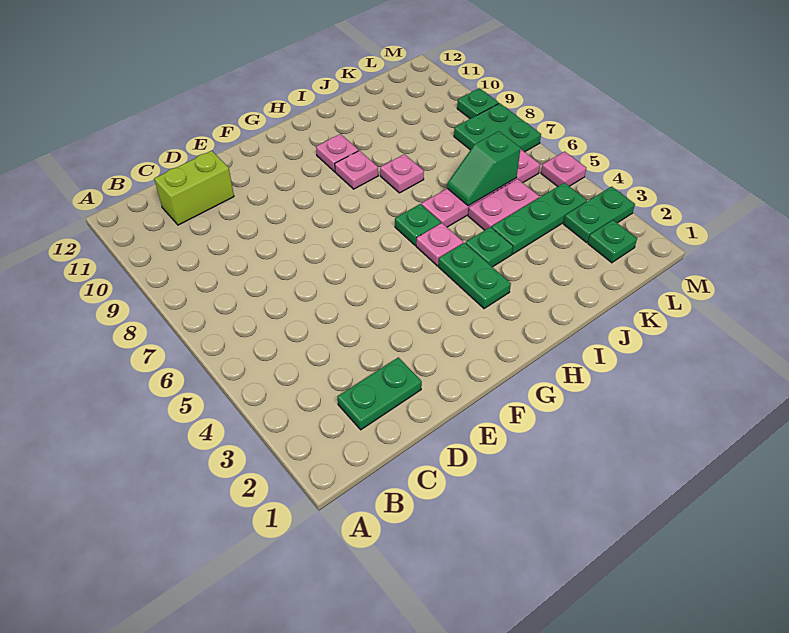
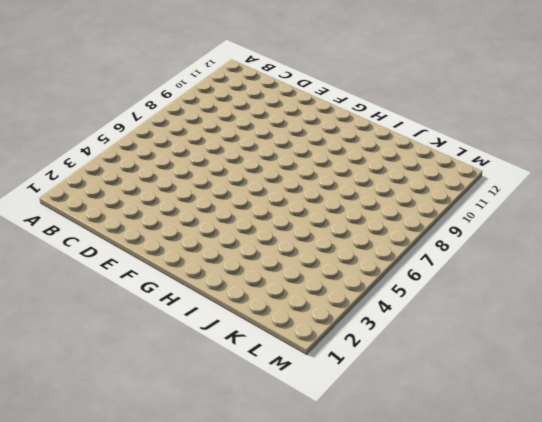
none -> green plate C2:D2 level 1
none -> lime brick C11:D11 level 1
none -> green plate H3:H4 level 1

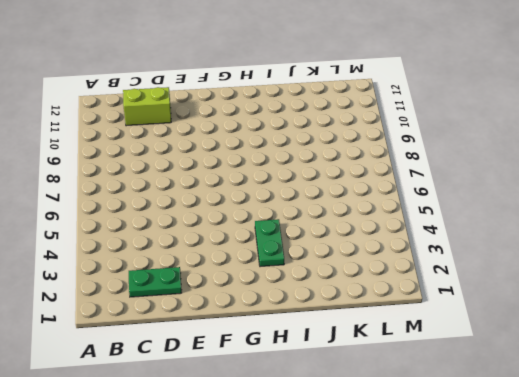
none -> pink plate H5 level 1
none -> green plate H6 level 1
none -> pink plate H9 level 1

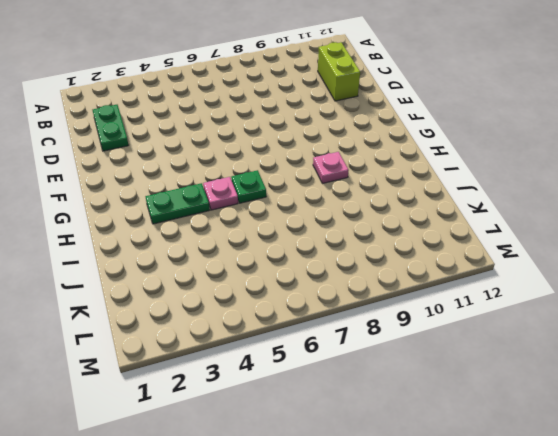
none -> pink plate H10 level 1
none -> green plate I4 level 1
none -> pink plate I6:L6 level 1

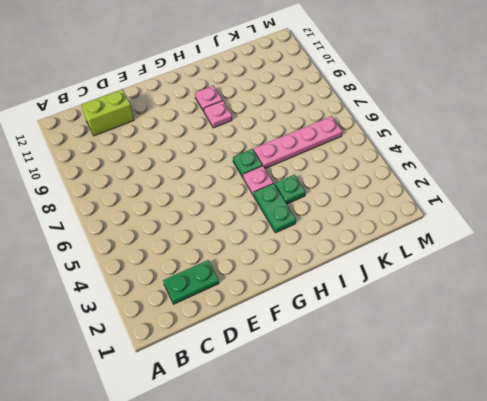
none -> pink plate I8 level 1
none -> green plate J4:L4 level 1
none -> pink plate J5:K5 level 1

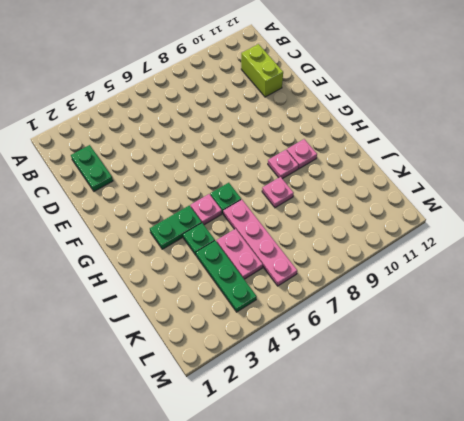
none -> green plate L2 level 1
none -> green plate L3:M3 level 1
none -> green plate L7:M8 level 1

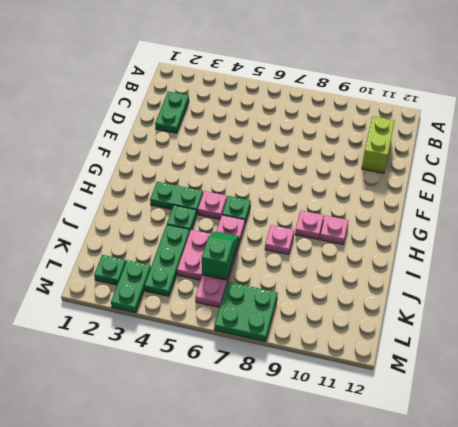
none -> pink plate M5 level 1
none -> green plate M9 level 1

